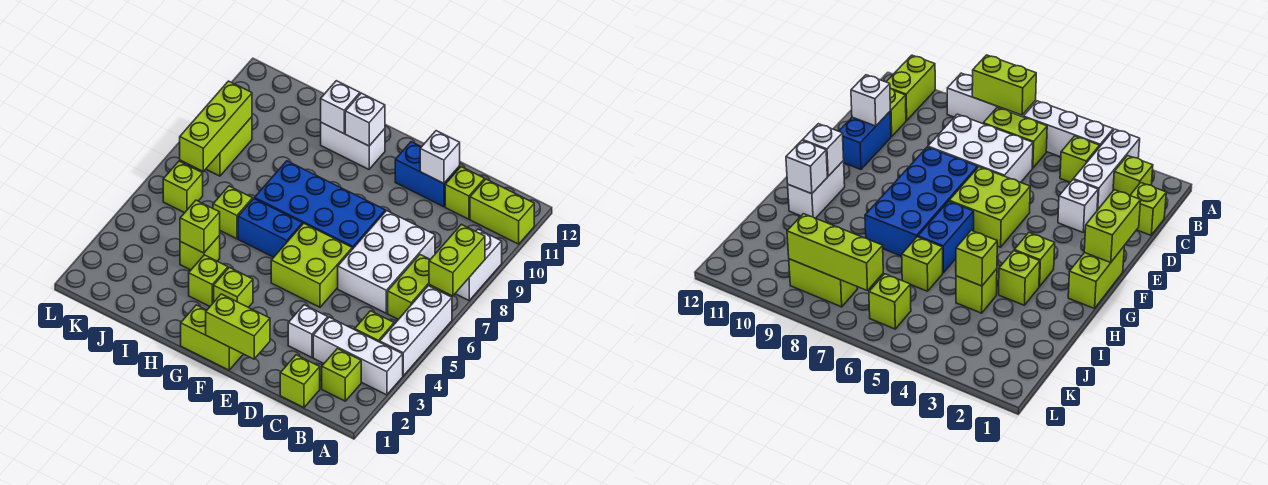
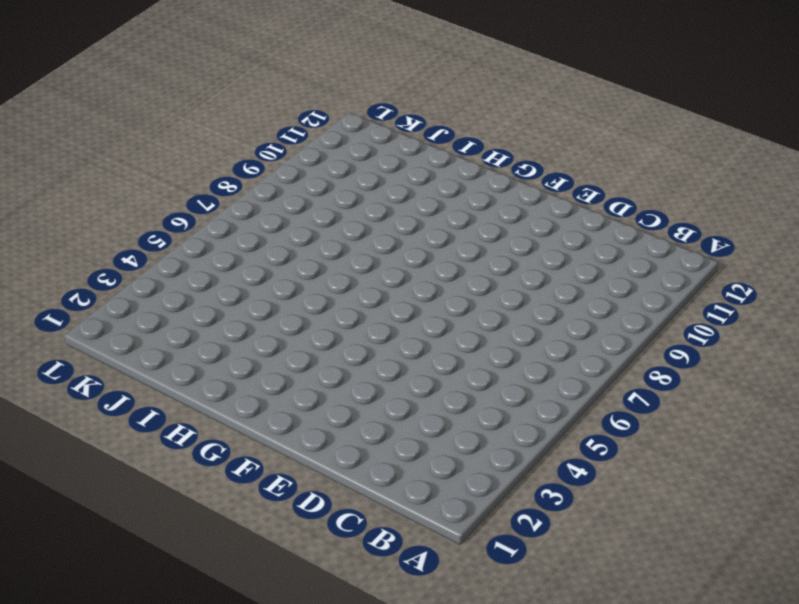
none -> white brick A3:C3 level 1
none -> white brick A4:A6 level 1
none -> white brick A8:A9 level 1
none -> lime brick A11:B11 level 1

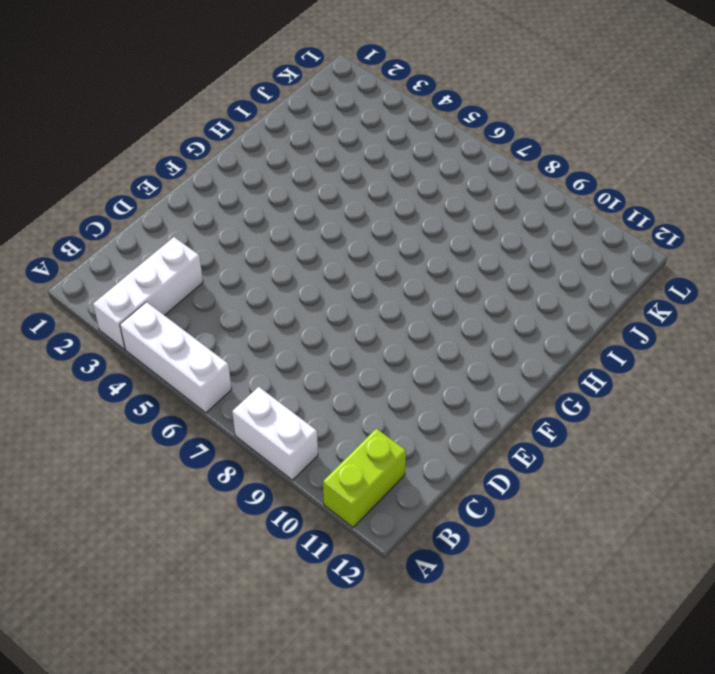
none -> lime brick B2 level 1
none -> lime brick B4 level 1
none -> lime brick B6:B7 level 1
none -> lime brick C1 level 1

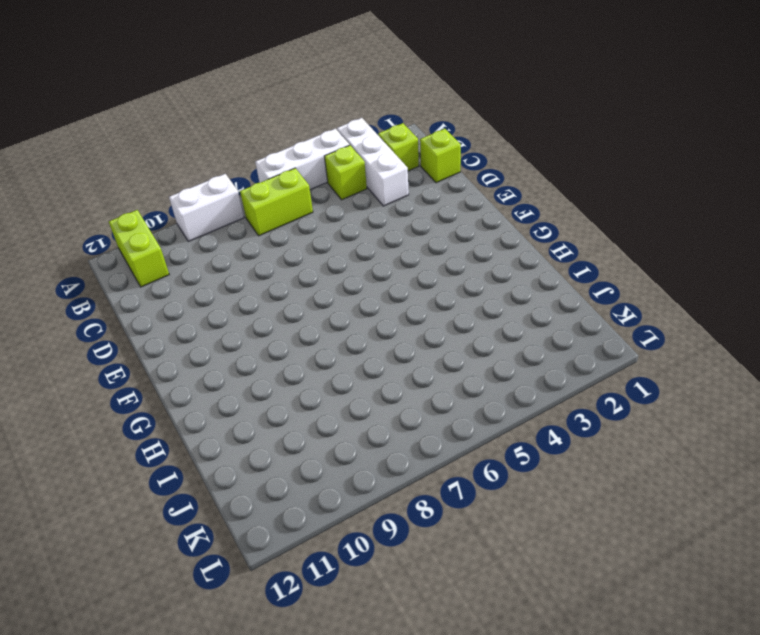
none -> white brick C6:D8 level 1
none -> lime brick C11 level 1
none -> white brick D3 level 1
none -> blue brick D11:E11 level 1

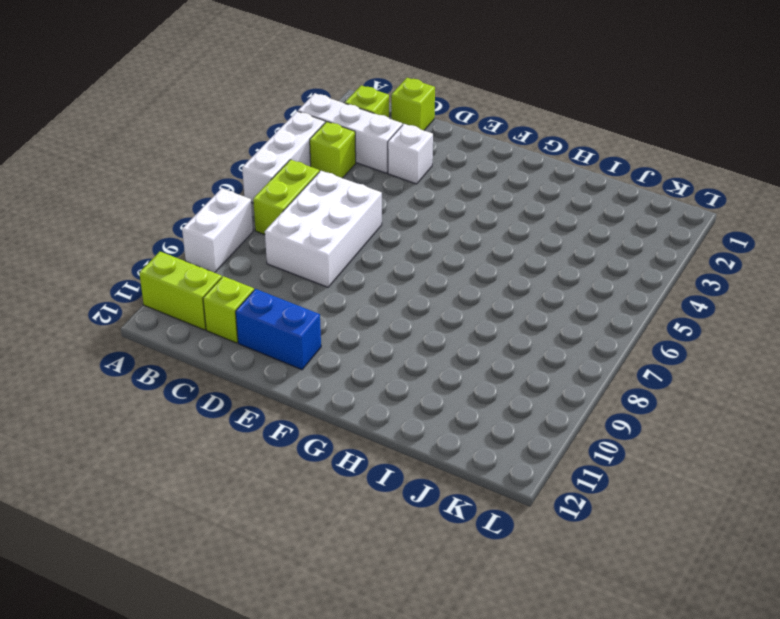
none -> lime brick E5:F6 level 1
none -> blue brick E7:H8 level 1
none -> lime brick F1:G1 level 1
none -> lime brick G3 level 1

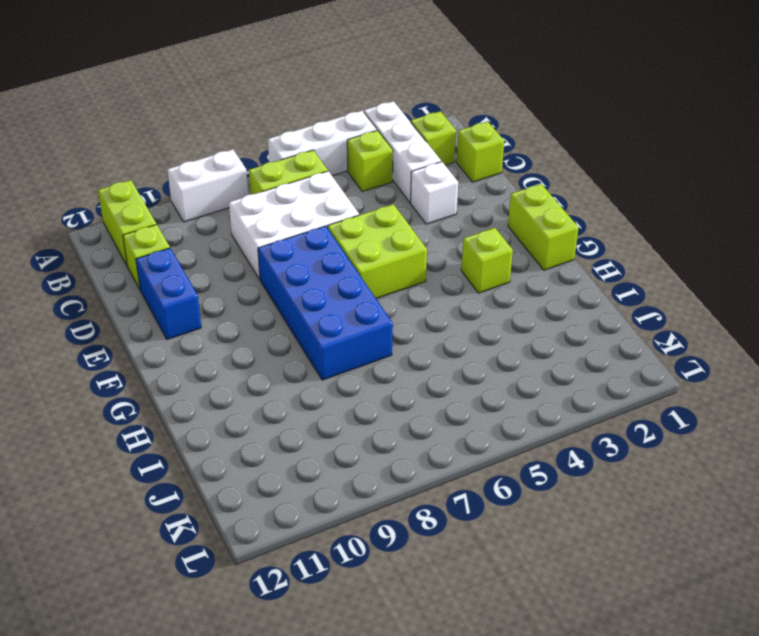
none -> blue brick G6:H6 level 1
none -> white brick G11:H11 level 1
none -> lime brick H3 level 1
none -> lime brick I4 level 1

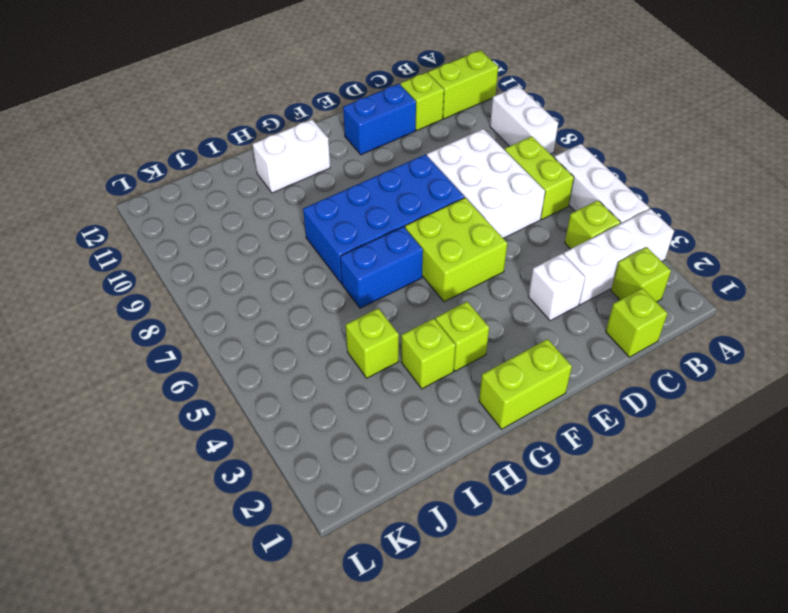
none -> lime brick I6 level 1
none -> lime brick K6 level 1
none -> lime brick K8:K9 level 1
none -> lime brick A7:A8 level 2

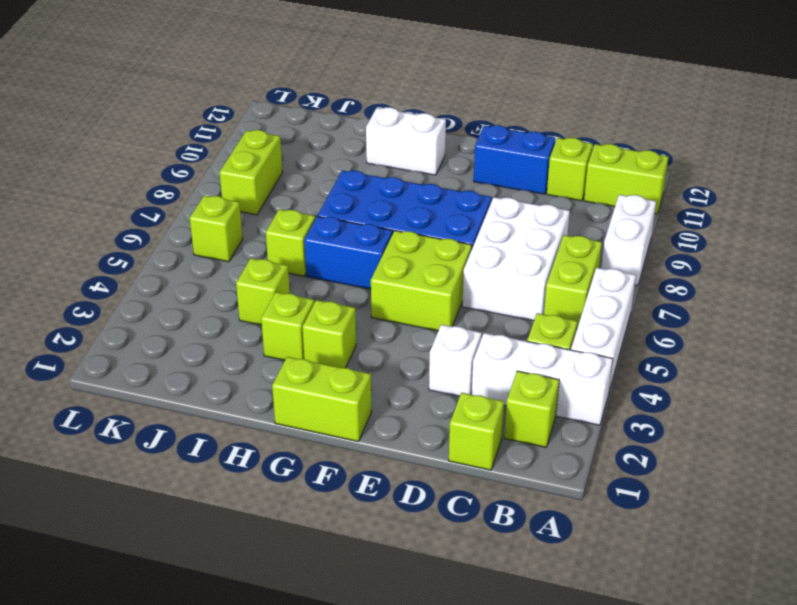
none -> lime brick A7:A8 level 2
none -> white brick D11 level 2
none -> lime brick E1:F1 level 2
none -> white brick G11 level 2

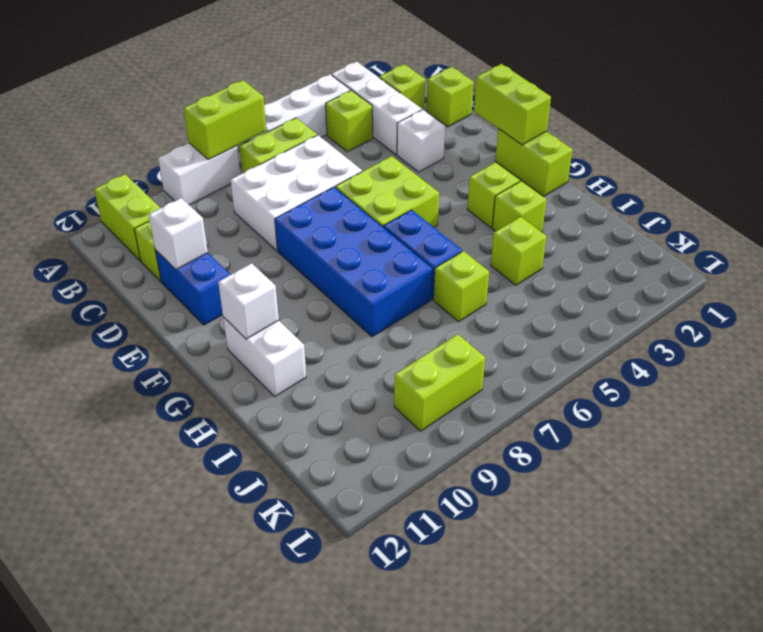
none -> lime brick K6 level 1
none -> white brick H11 level 2
none -> lime brick I4 level 2
none -> lime brick K7:K9 level 2

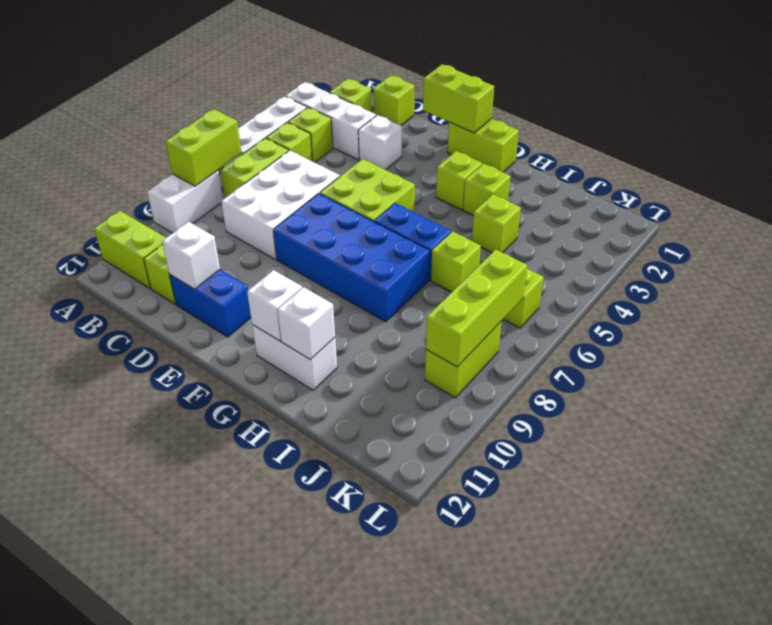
lime brick B5 level 1 -> lime brick I4 level 2

